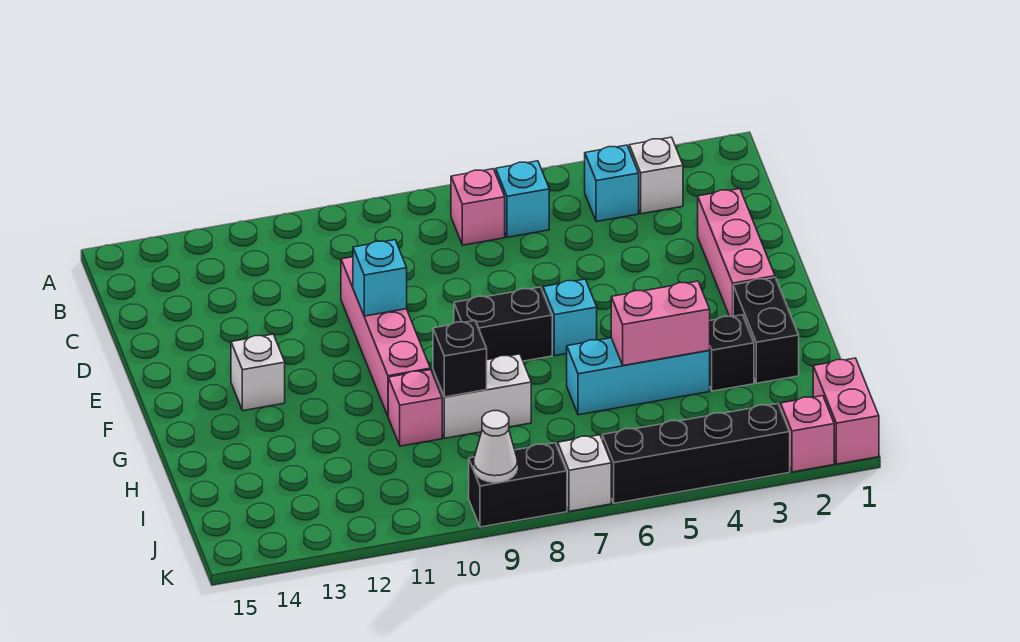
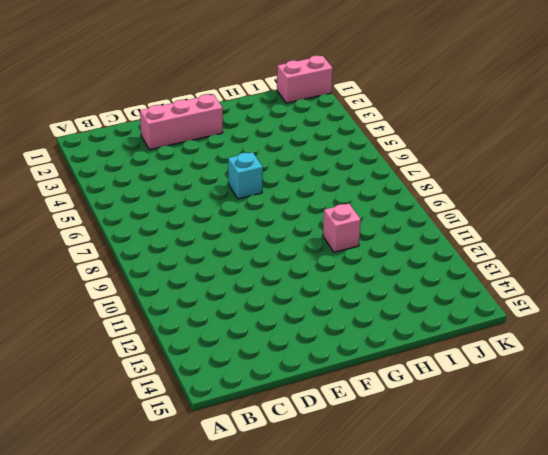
none -> white brick B3 level 1
none -> cyan brick B4 level 1
none -> cyan brick B6 level 1

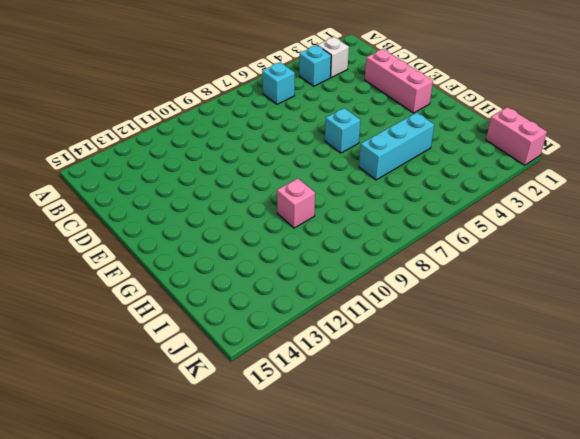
none -> pink brick B7 level 1
none -> pink brick D10:G10 level 1
none -> black brick F7:F8 level 1

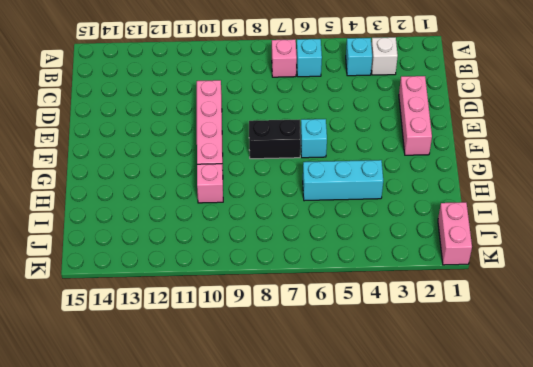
none -> white brick F13 level 1
none -> black brick G2:H2 level 1
none -> black brick H3 level 1

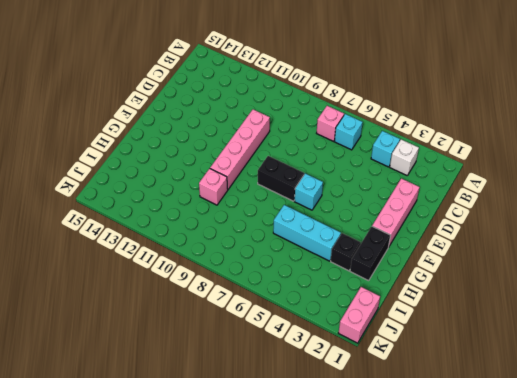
none -> white brick F13 level 1
none -> white brick H8:H9 level 1
none -> pink brick K2 level 1

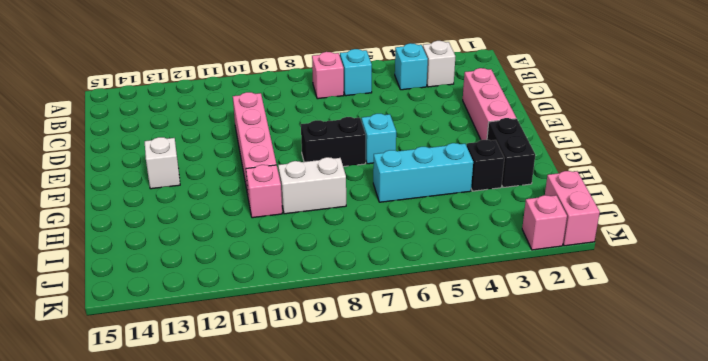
none -> black brick K3:K6 level 1
none -> white brick K7 level 1
none -> black brick K8:K9 level 1

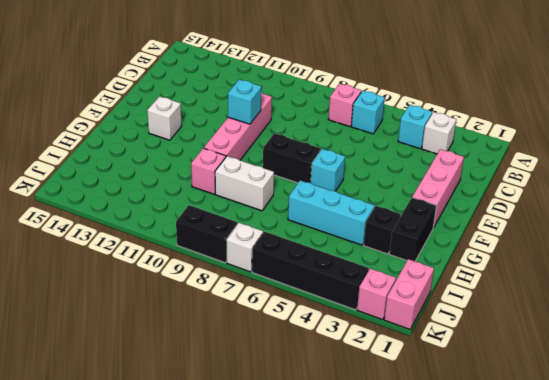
none -> pink brick H4:H5 level 2
none -> black brick H9 level 2
none -> white cone K9 level 2

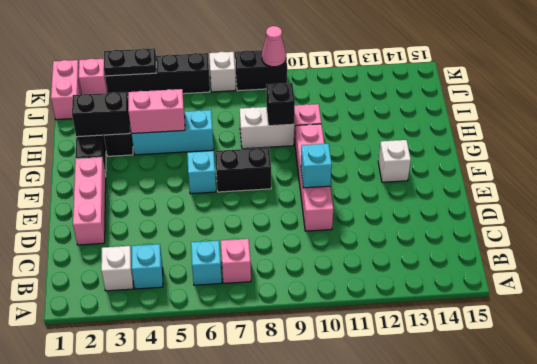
black brick H2:H3 level 2 -> none
black plate K3:K4 level 2 -> none
pink cone K9 level 2 -> white cone K9 level 2

